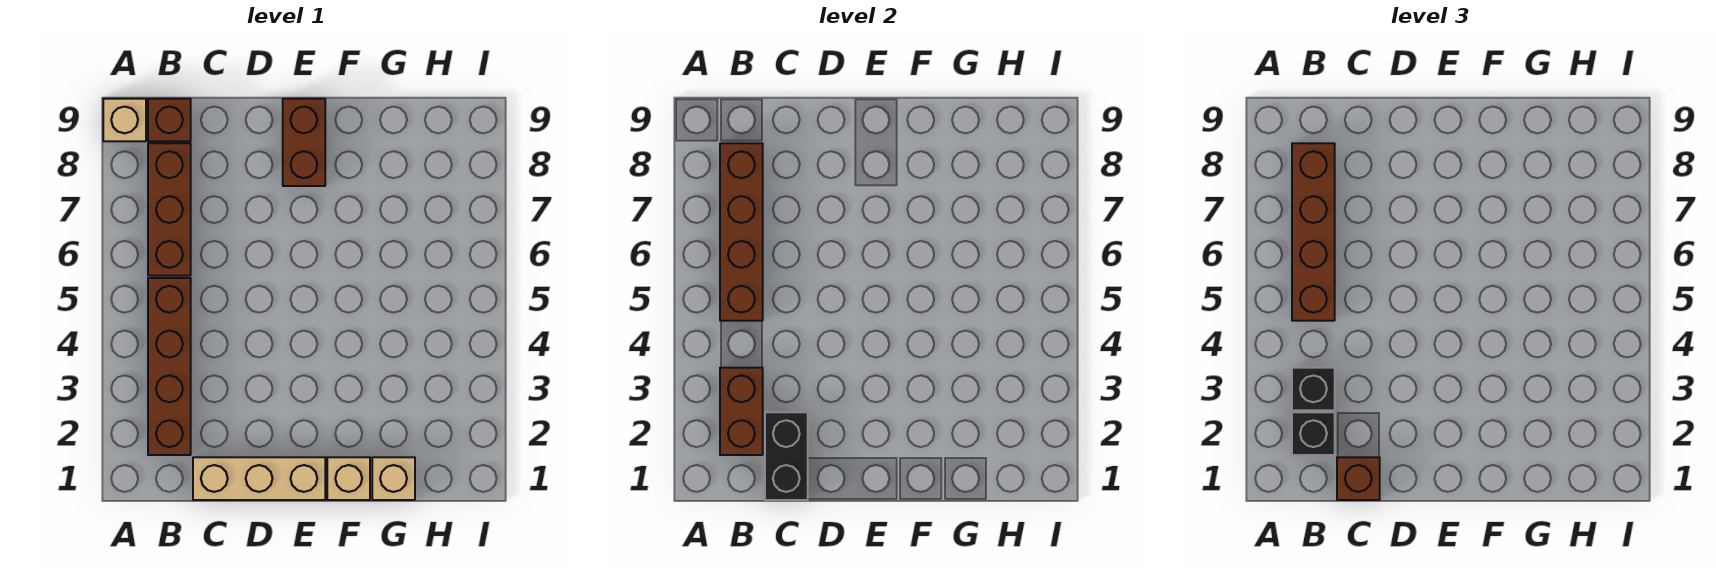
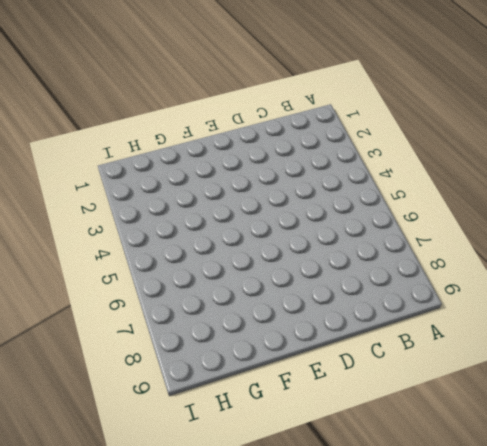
none -> tan brick A9 level 1
none -> brown brick B2:B5 level 1
none -> brown brick B6:B8 level 1

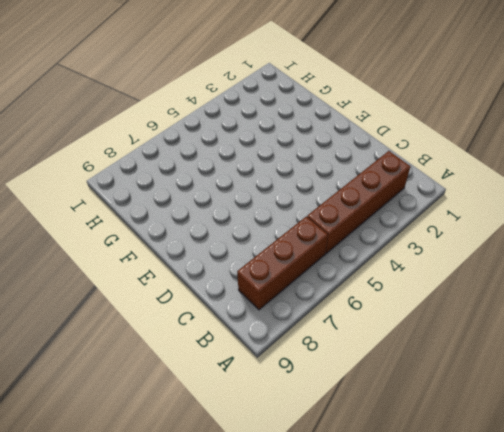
none -> tan brick A9 level 1
none -> brown brick B9 level 1
none -> tan brick C1:E1 level 1

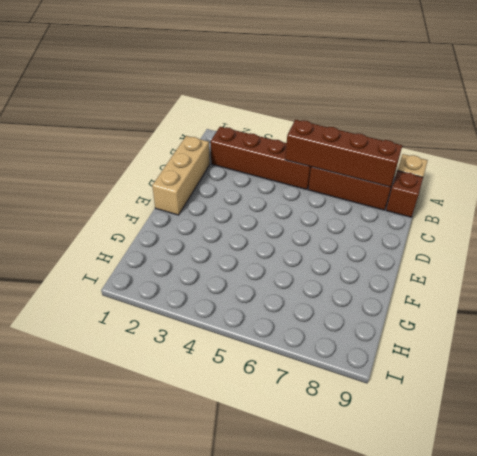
none -> brown brick E8:E9 level 1
none -> tan brick F1 level 1
none -> tan brick G1 level 1

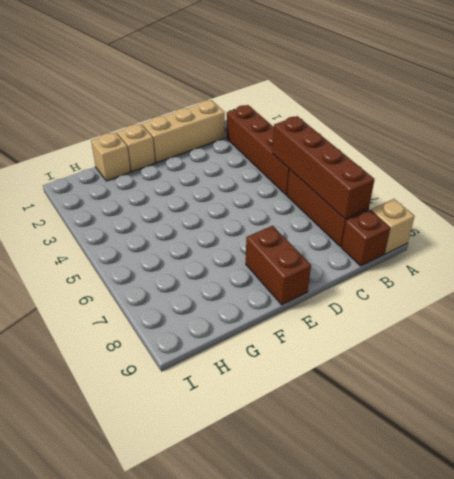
none -> brown brick B2:B3 level 2
none -> black brick C1:C2 level 2
none -> black brick B2 level 3

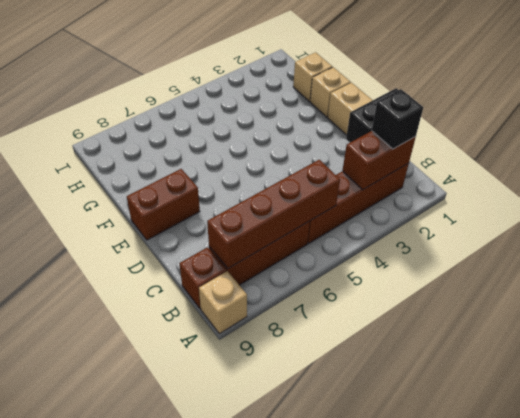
none -> black brick B3 level 3
none -> brown brick B5:B8 level 3
none -> brown brick C1 level 3

